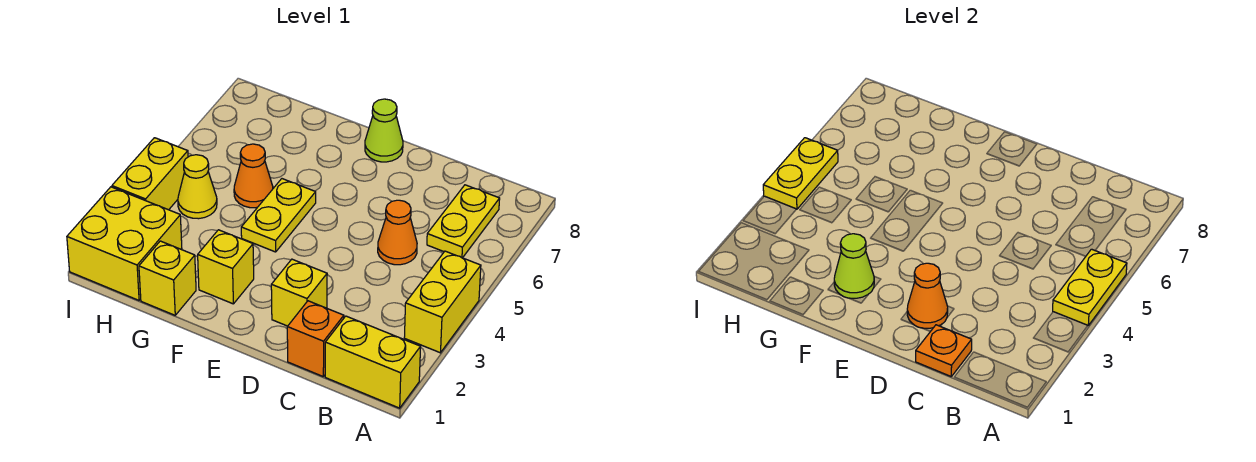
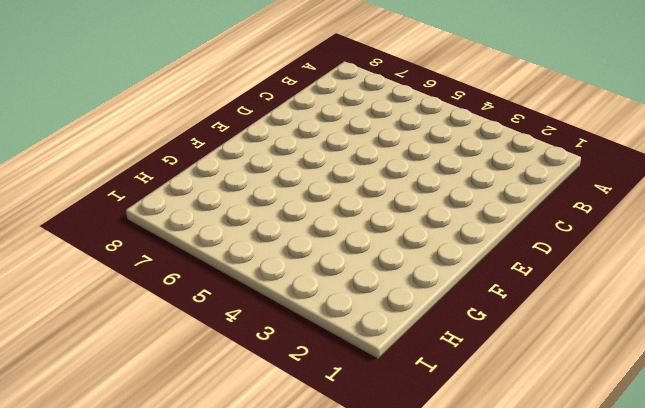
none -> yellow brick A1:B1 level 1
none -> yellow brick A3:A4 level 1
none -> yellow plate B6:B7 level 1

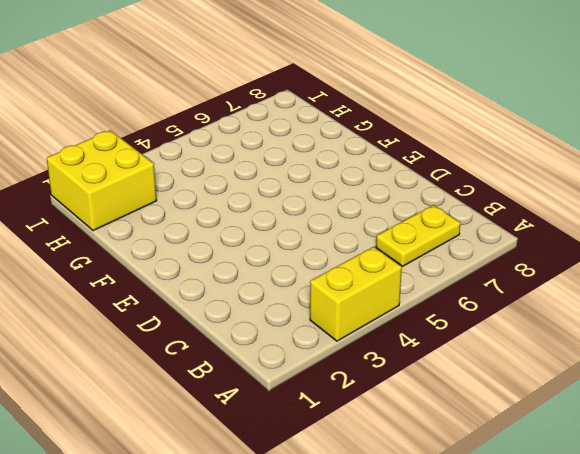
none -> yellow brick A1:B1 level 1
none -> orange brick C1 level 1
none -> orange cone C5 level 1

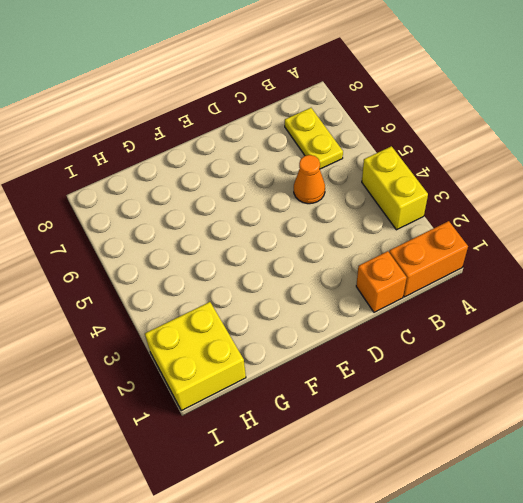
orange brick A1:B1 level 1 -> yellow brick A1:B1 level 1
none -> yellow brick D2 level 1
none -> lime cone E8 level 1
none -> yellow brick F2 level 1

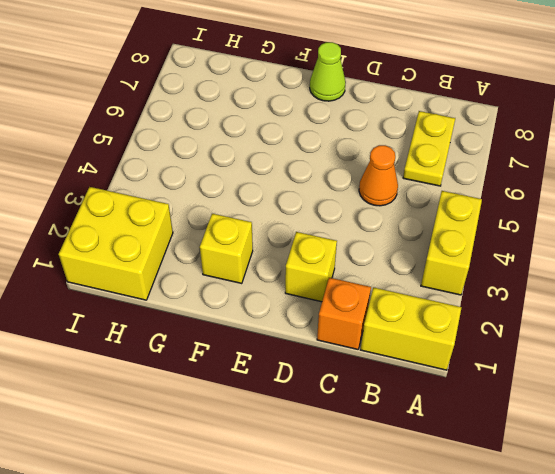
none -> yellow plate F4:F5 level 1
none -> yellow brick G1 level 1
none -> orange cone G5 level 1

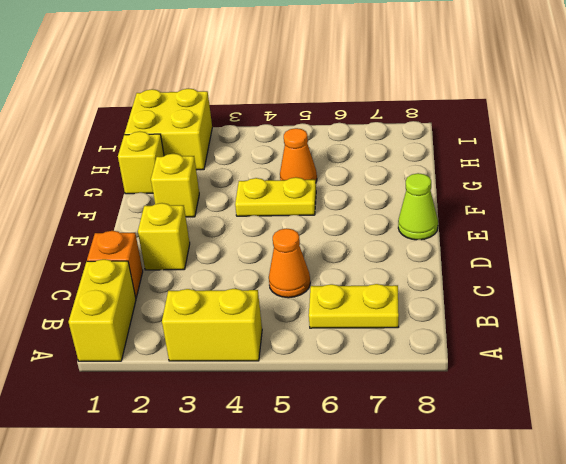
none -> yellow cone H4 level 1
none -> yellow brick I3:I4 level 1
none -> yellow plate A4:A5 level 2

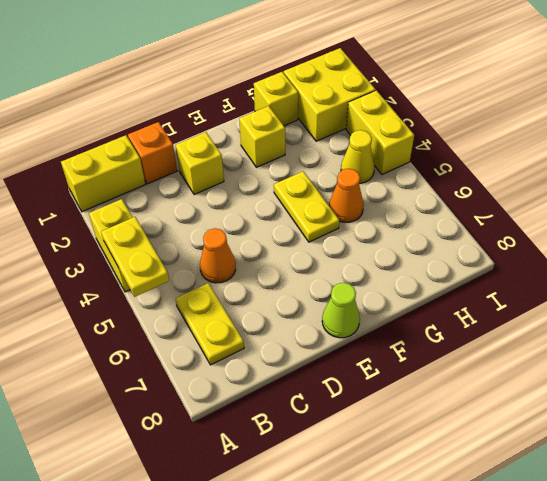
none -> orange plate C1 level 2
none -> orange cone D2 level 2
none -> lime cone F2 level 2

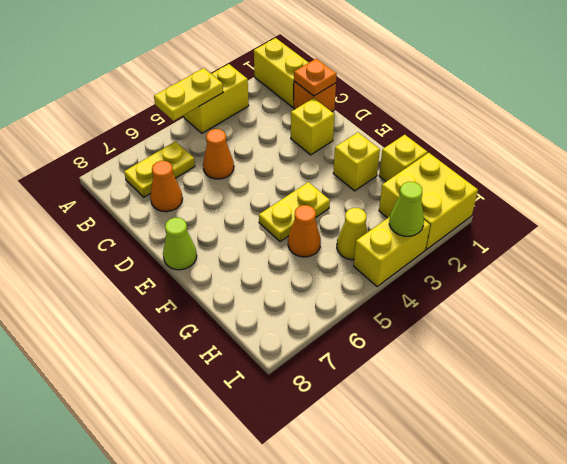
orange cone C7 level 1 -> orange cone D2 level 2
lime cone I3 level 2 -> lime cone F2 level 2
none -> yellow plate I4:I5 level 2

